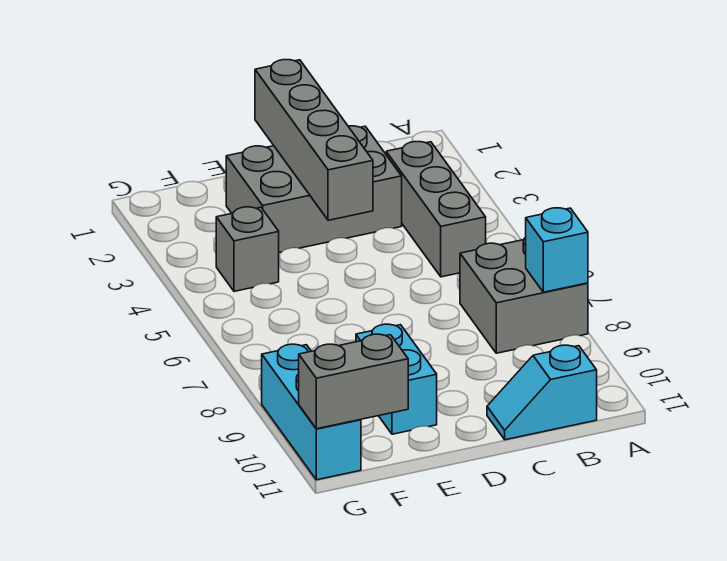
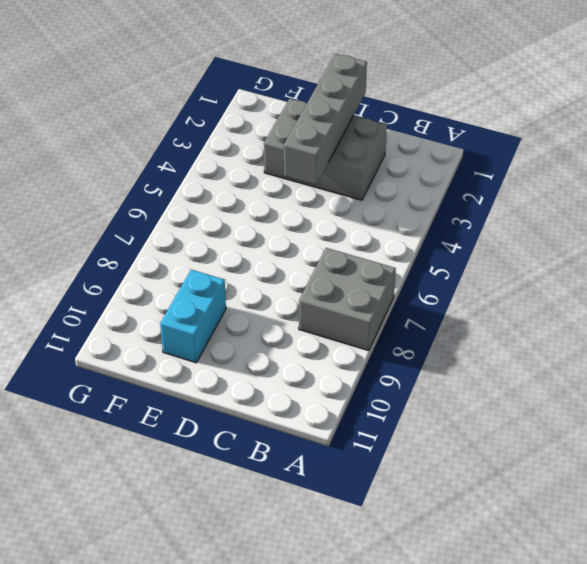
none -> grey brick B3:B5 level 1
none -> cyan slope B11:C11 level 1 top B

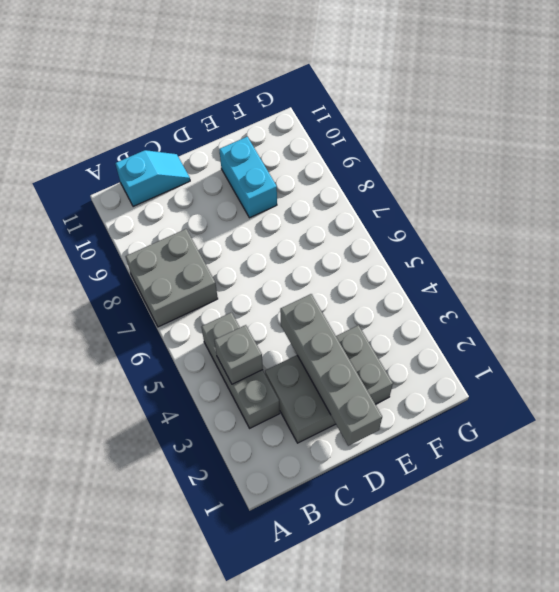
grey brick B4 level 2 -> grey brick F4 level 1
none -> cyan brick G9:G11 level 1
none -> cyan brick A8 level 2

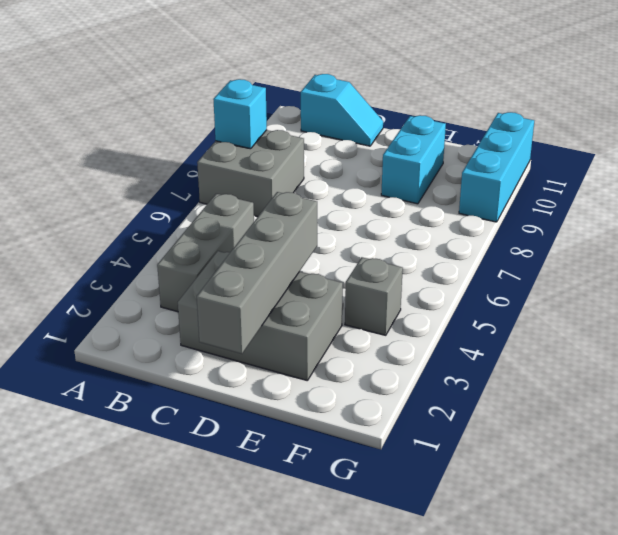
none -> grey brick F11:G11 level 2

